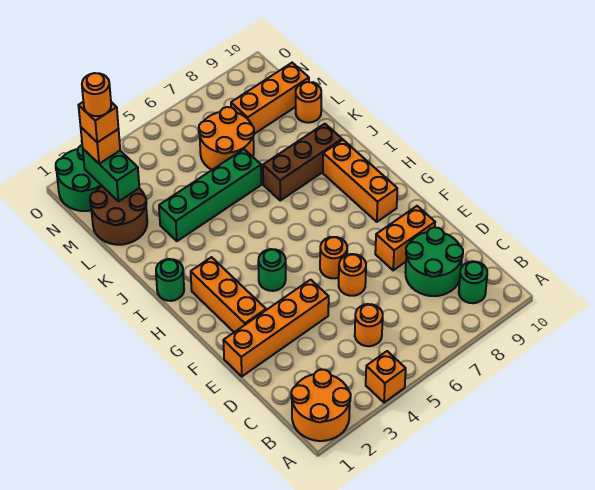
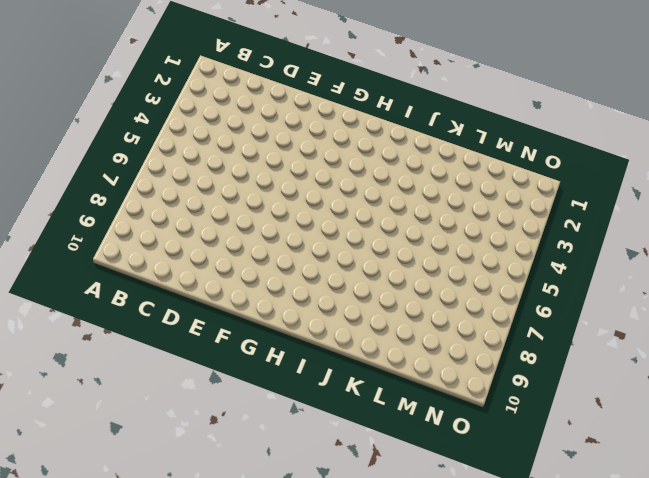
none -> orange round brick A1:B2 level 1
none -> orange brick A4 level 1
none -> green round brick B9 level 1

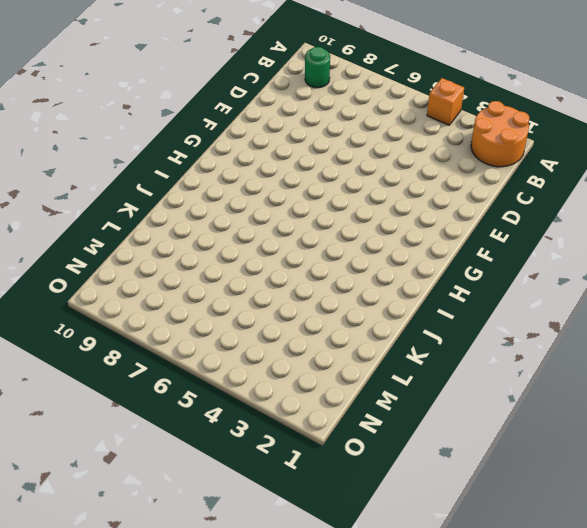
none -> orange round brick C5 level 1
none -> green round brick C8:D9 level 1
none -> orange brick E1:E4 level 1

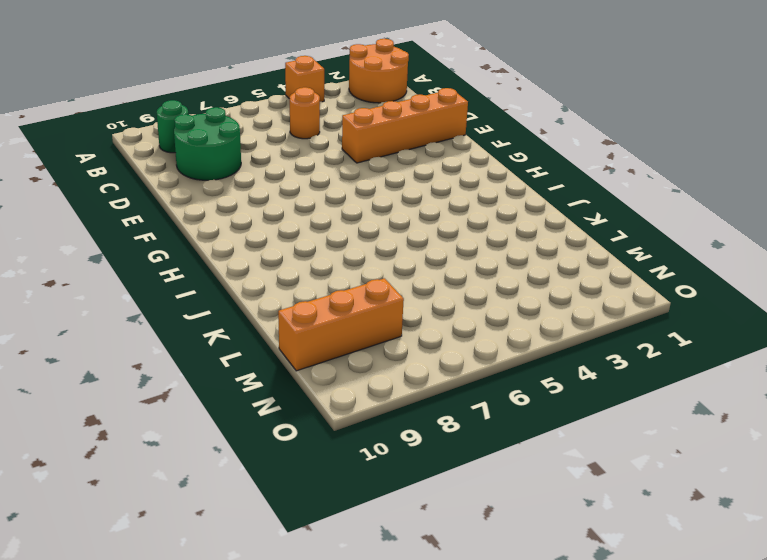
none -> orange round brick E6 level 1
none -> orange brick E8:E9 level 1
none -> orange brick F2:H2 level 1

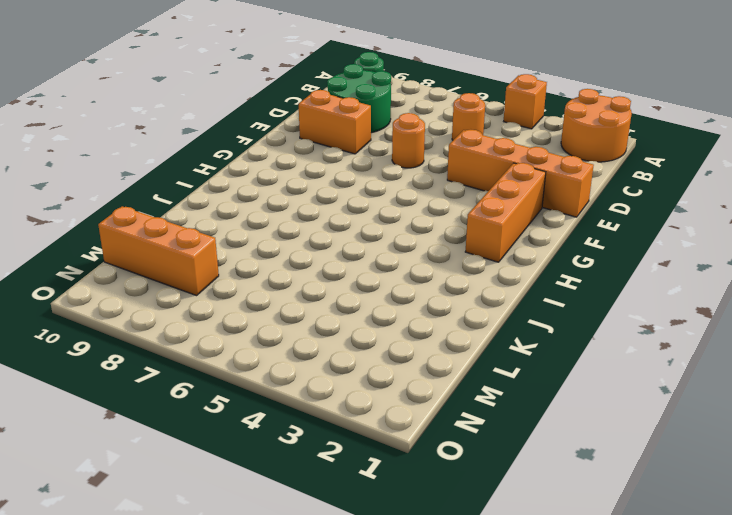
none -> orange round brick F6 level 1
none -> green round brick G4 level 1
none -> orange brick G9:I9 level 1

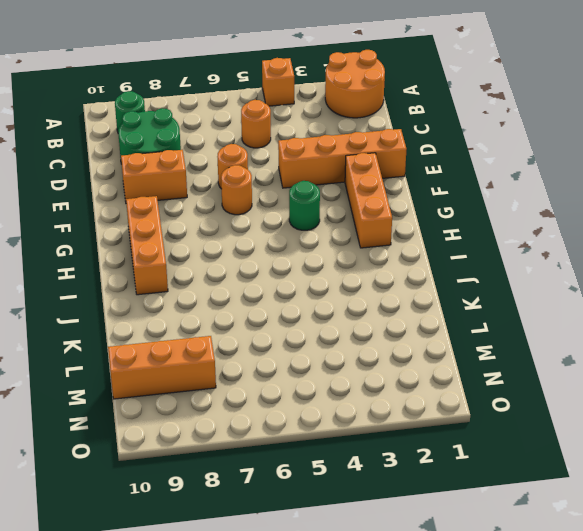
none -> green round brick I1 level 1
none -> brown brick J7:J9 level 1
none -> green brick K3:K6 level 1

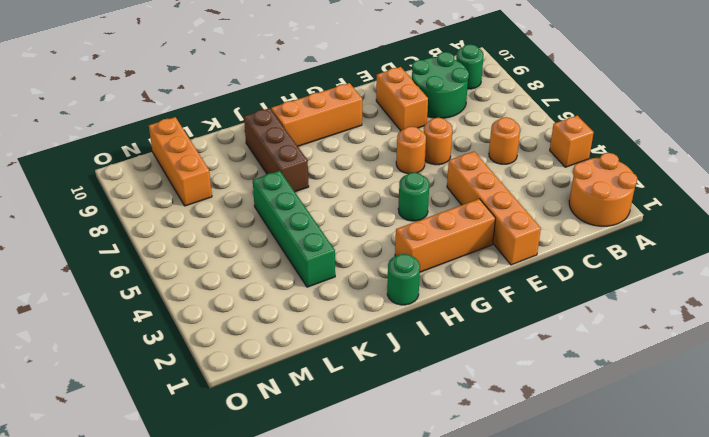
none -> brown round brick L1:M2 level 1
none -> orange round brick L6:M7 level 1
none -> orange round brick L10 level 1

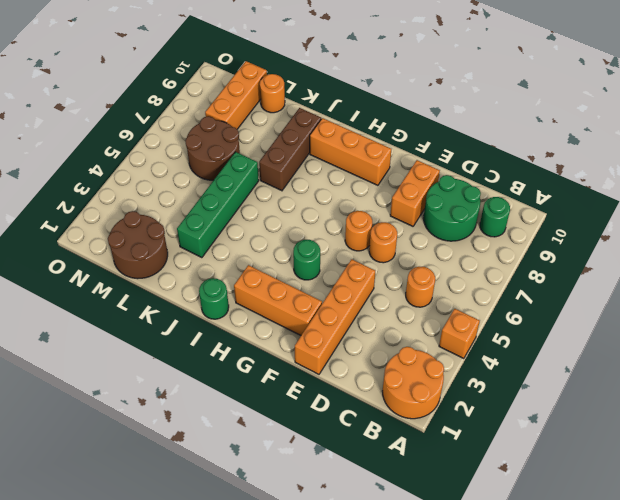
brown round brick L6:M7 level 1 -> orange round brick L6:M7 level 1
none -> green round brick N1:O2 level 1
none -> green brick M2:N2 level 2
none -> orange brick N2 level 3

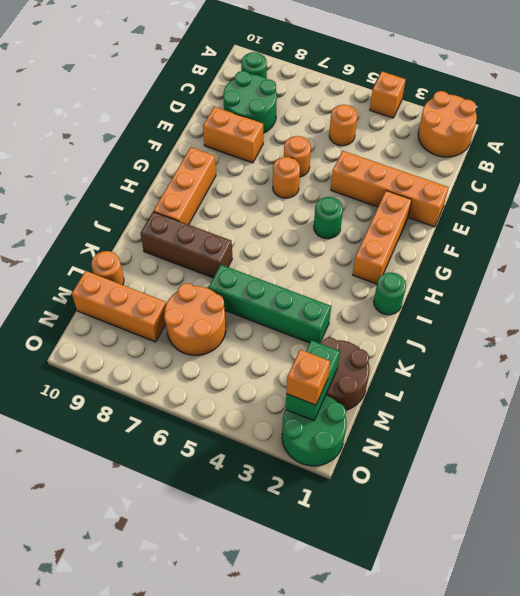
none -> orange brick N2 level 4
none -> orange round brick N2 level 5

